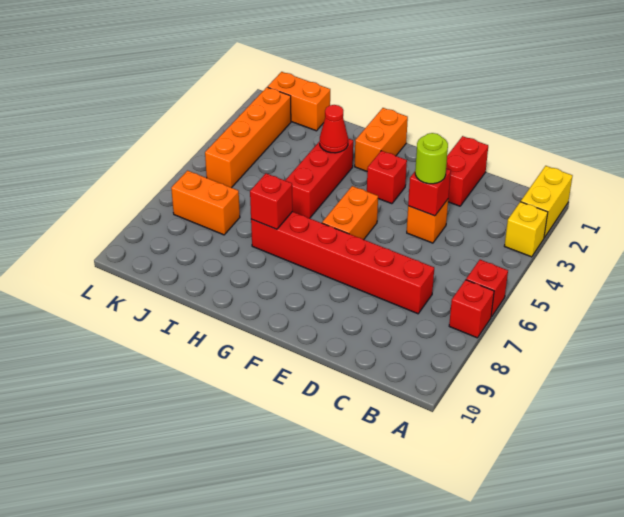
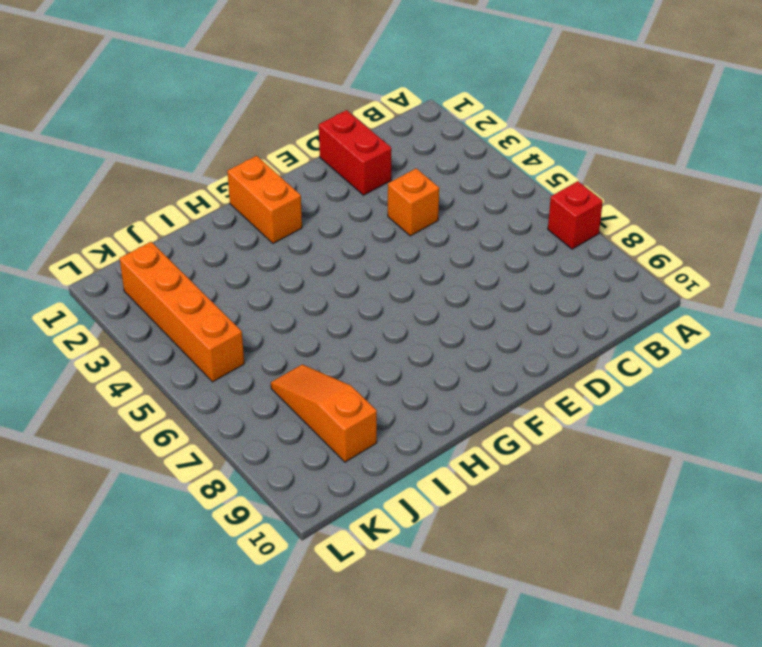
orange slope J7:J9 level 1 top 9 -> orange brick J7:K7 level 1
none -> yellow brick A1:A2 level 1
none -> yellow brick A3 level 1
none -> red brick A6 level 1

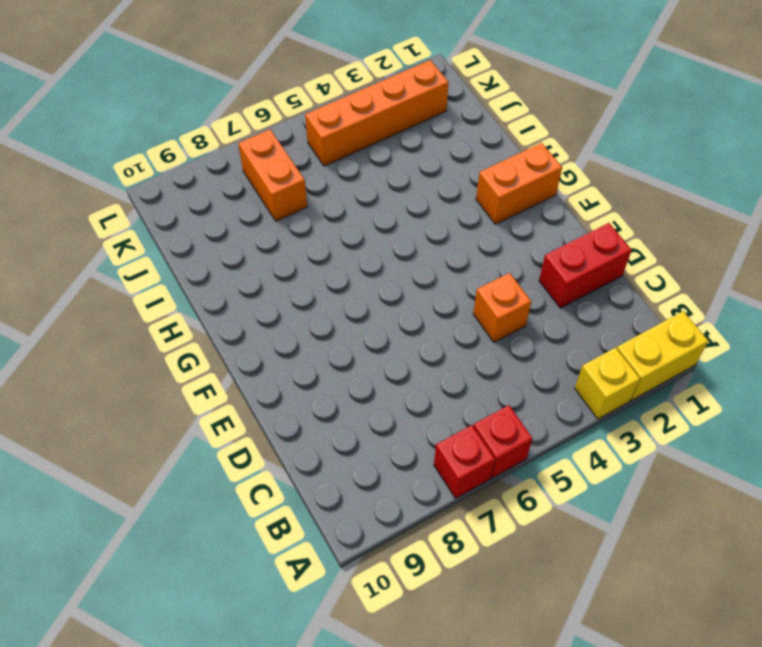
none -> red brick C7:H7 level 1
none -> red brick F3 level 1
none -> orange brick F5:F6 level 1

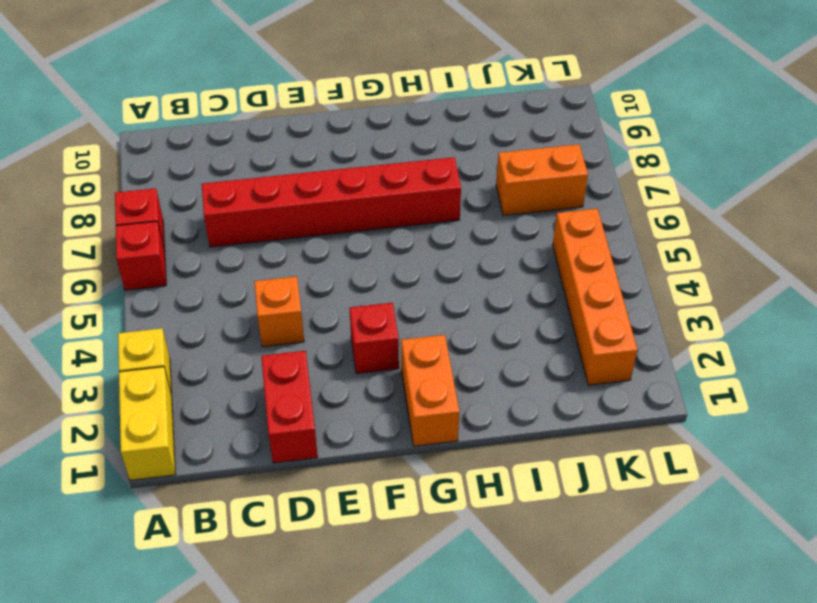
none -> orange brick F5:F6 level 1
none -> red brick H3:H5 level 1
none -> orange brick J1:K1 level 1

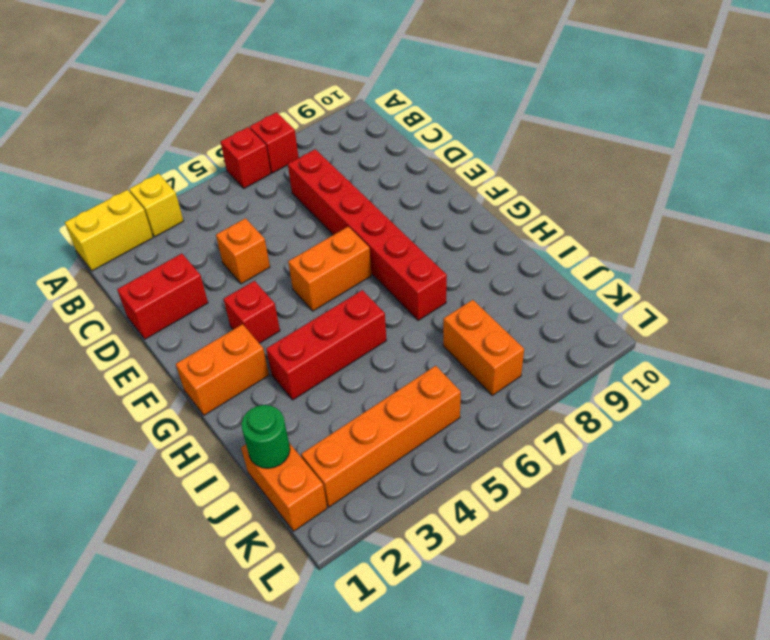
green round brick J1 level 2 -> none
none -> red brick D4 level 2
none -> red cone H3 level 2
none -> red brick H7 level 2

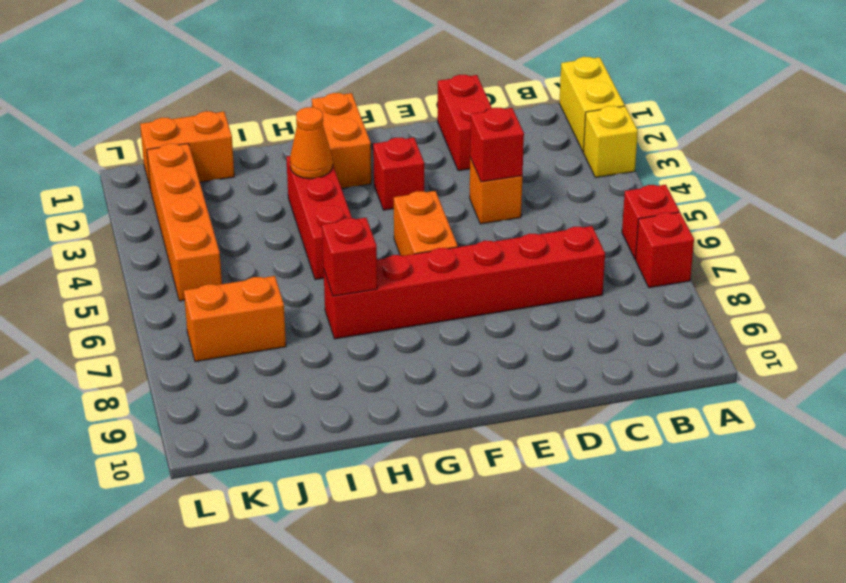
orange cone H3 level 2 -> red cone H3 level 2
none -> lime round brick D4 level 3

